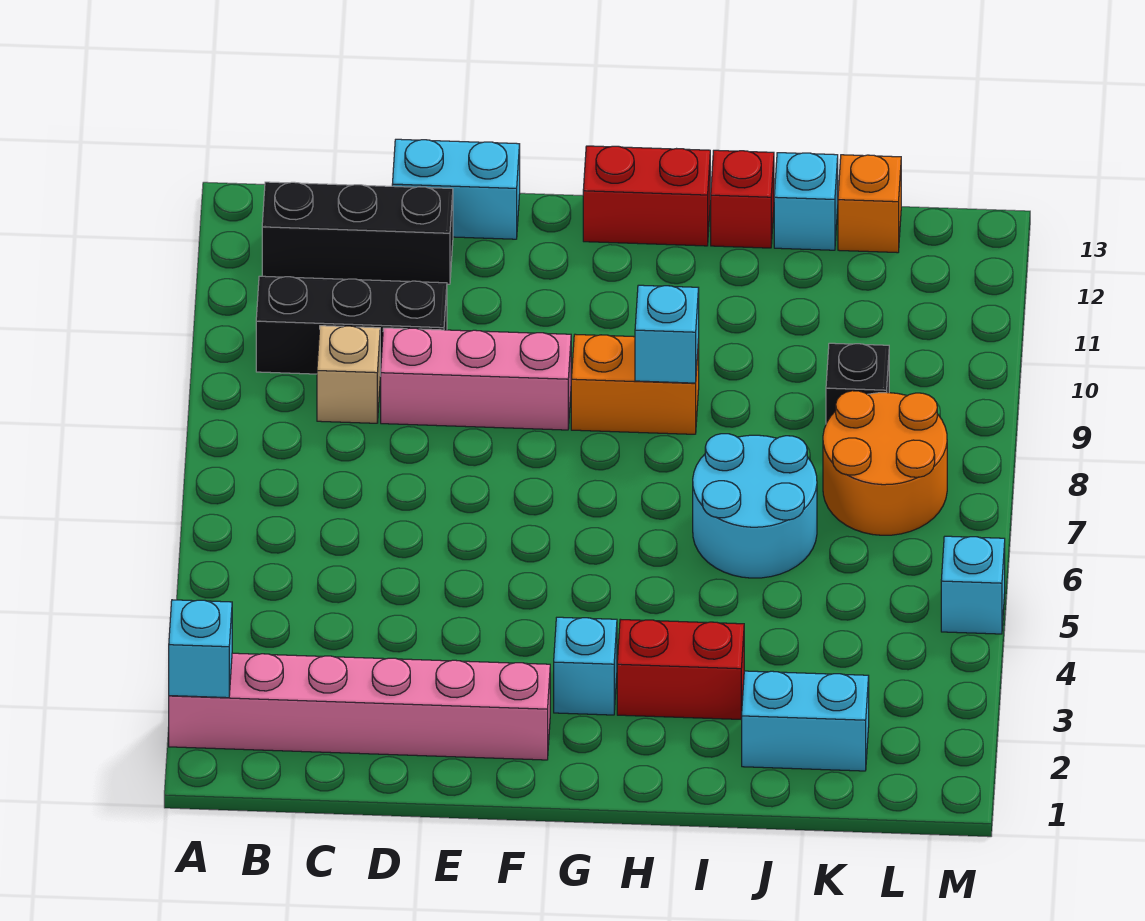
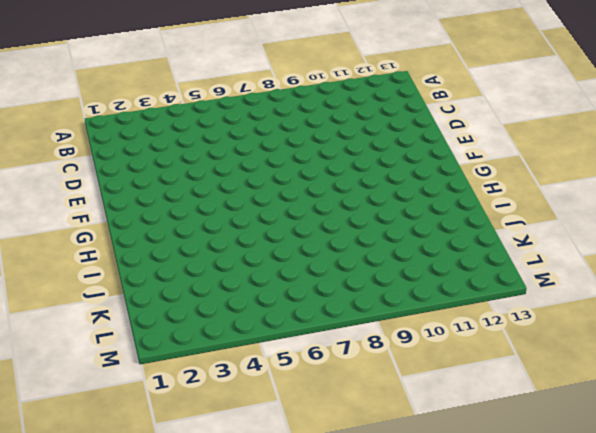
none -> pink brick A2:F2 level 1
none -> black brick B10:D10 level 1
none -> black brick B12:D12 level 1

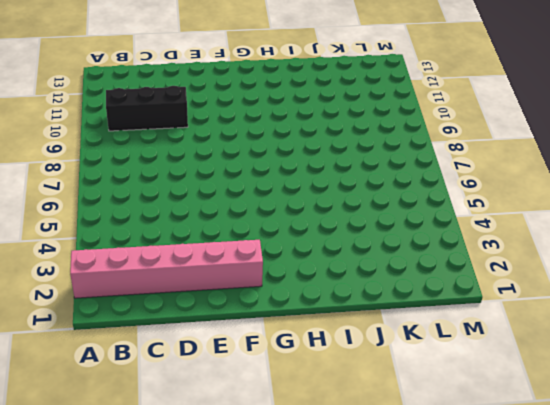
none -> black brick B12:D12 level 1
none -> tan brick C9 level 1
none -> pink brick D9:F9 level 1

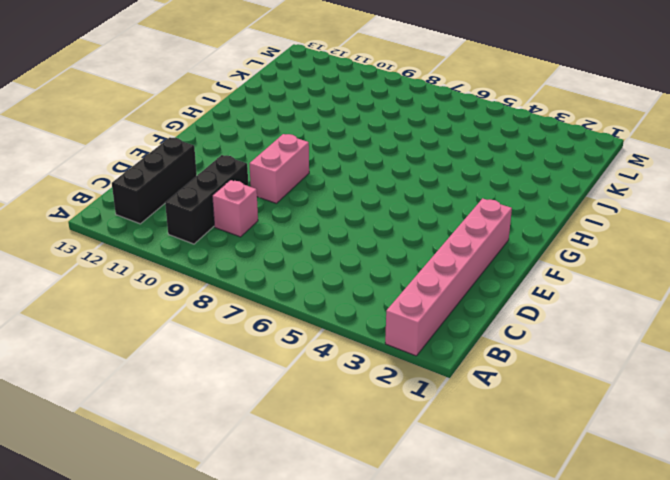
pink brick C9 level 1 -> tan brick C9 level 1
pink brick E9:F9 level 1 -> pink brick D9:F9 level 1
none -> cyan brick D13:E13 level 1
none -> cyan brick G3 level 1
none -> orange brick G9:H9 level 1

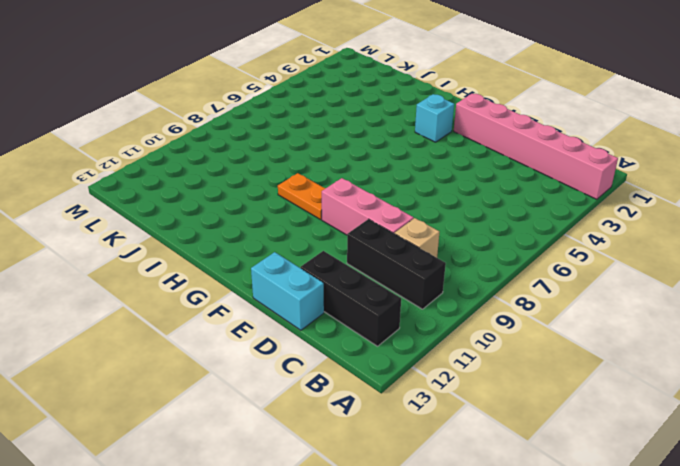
orange plate G9:H9 level 1 -> orange brick G9:H9 level 1
none -> red brick G13:H13 level 1
none -> red brick H3:I3 level 1
none -> cyan round brick I6:J7 level 1

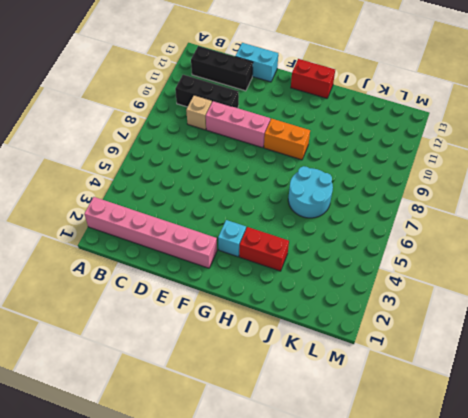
none -> red brick I13 level 1
none -> cyan brick J2:K2 level 1
none -> cyan brick J13 level 1

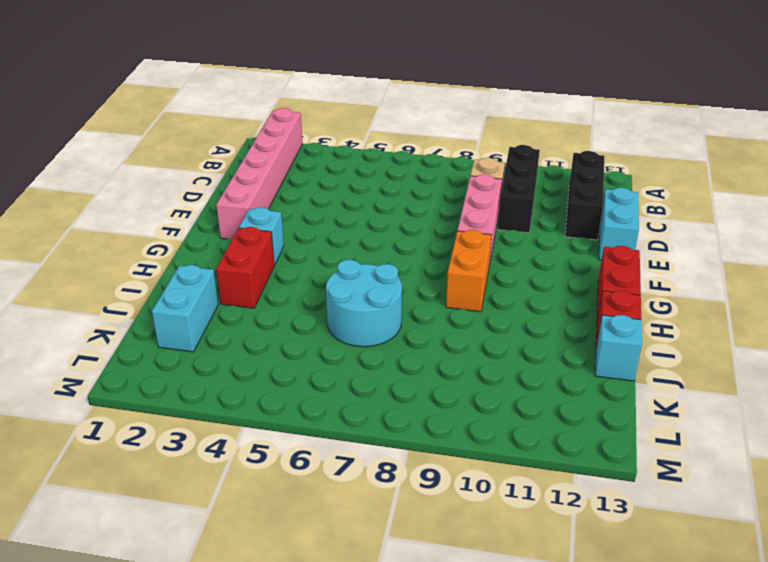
none -> orange round brick K7:L8 level 1
none -> black brick K9 level 1
none -> orange brick K13 level 1

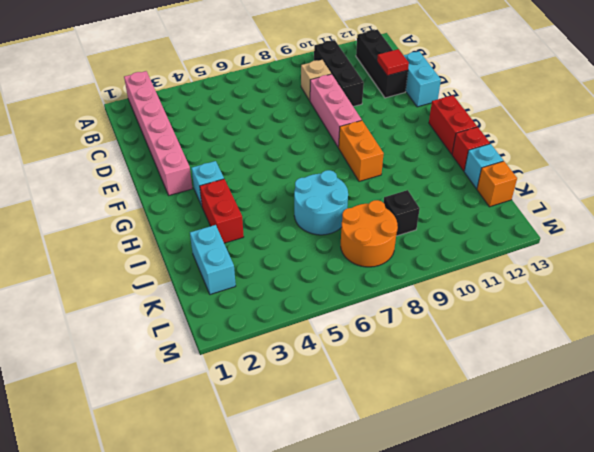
red tile D12 level 2 -> none
none -> cyan brick M5 level 1
none -> cyan brick A2 level 2
none -> cyan brick H9 level 2

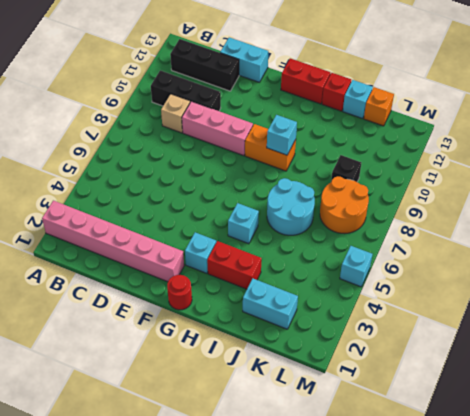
red round brick G1 level 1 -> none
cyan brick H5 level 1 -> cyan brick A2 level 2

